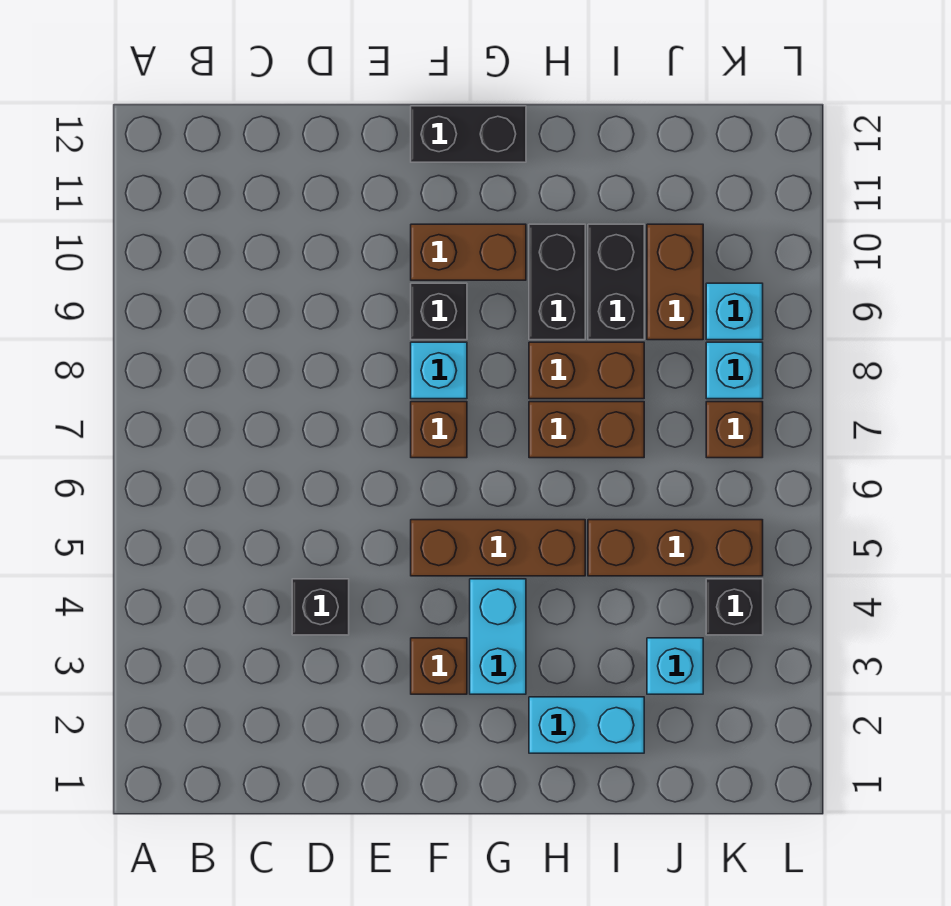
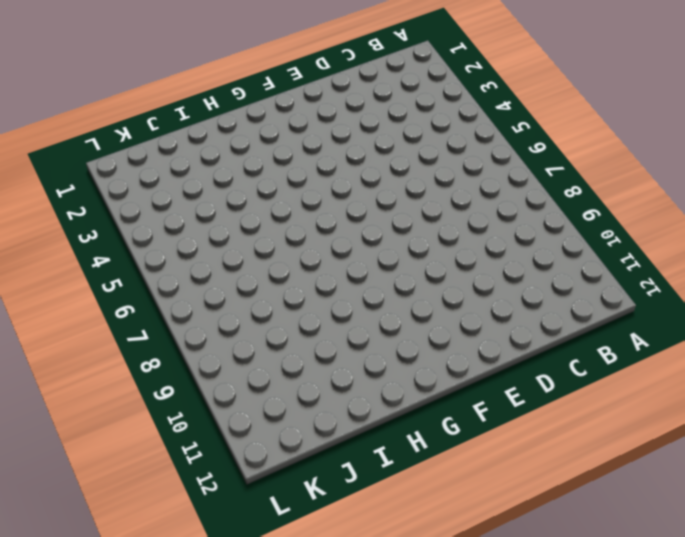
none -> black brick D4 level 1
none -> brown brick F3 level 1
none -> brown brick F5:H5 level 1

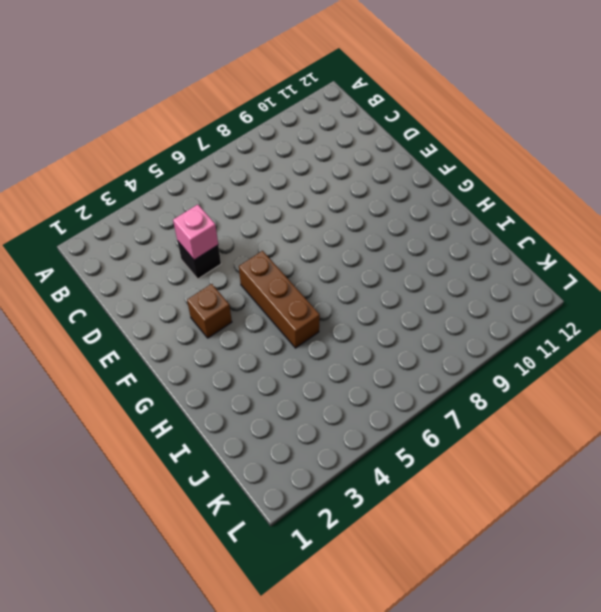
pink brick D4 level 2 -> none
none -> brown brick F7 level 1
none -> cyan brick F8 level 1
none -> black brick F9 level 1

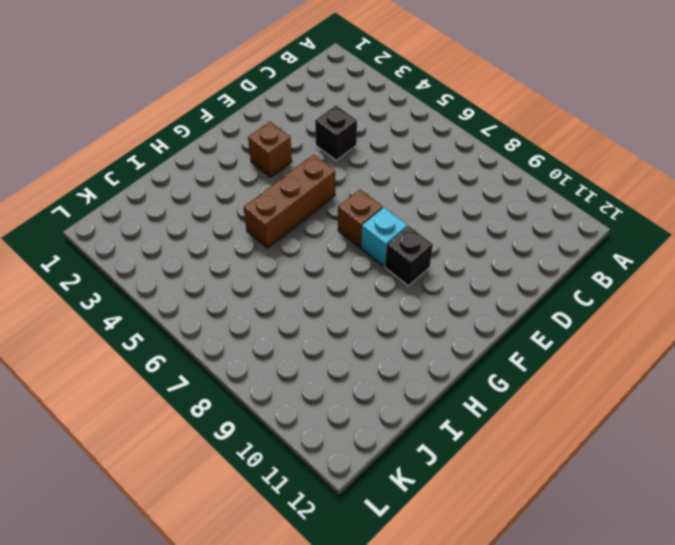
none -> brown brick F10:G10 level 1
none -> black brick F12:G12 level 1
none -> cyan brick G3:G4 level 1

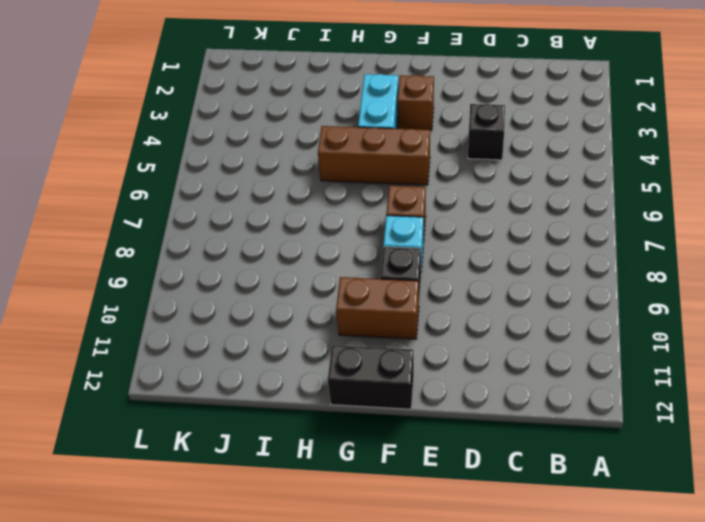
none -> cyan brick H2:I2 level 1
none -> brown brick H7:I7 level 1
none -> brown brick H8:I8 level 1

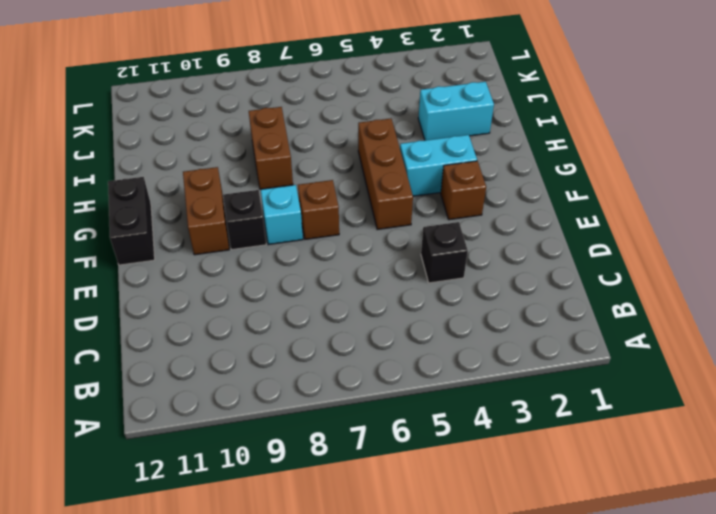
cyan brick I2:I3 level 1 -> cyan brick H2:I2 level 1
none -> brown brick H7:I7 level 1
none -> black brick H9:H10 level 1
none -> brown brick I5:K5 level 1

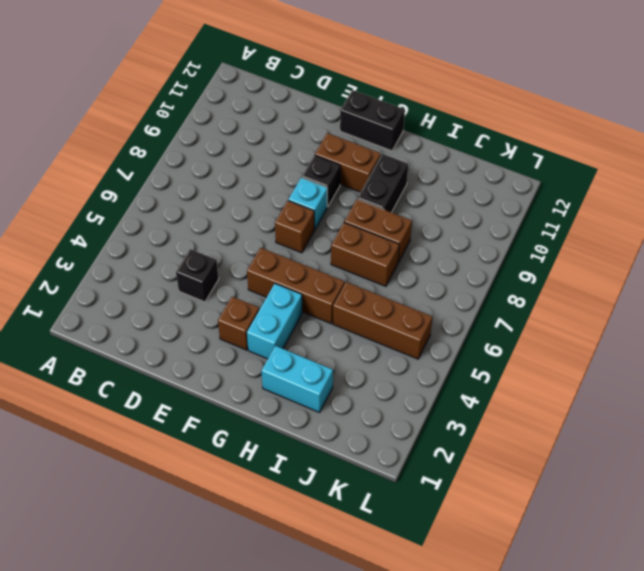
none -> black brick I9:I10 level 1
none -> cyan brick J3 level 1
none -> brown brick J9:J10 level 1

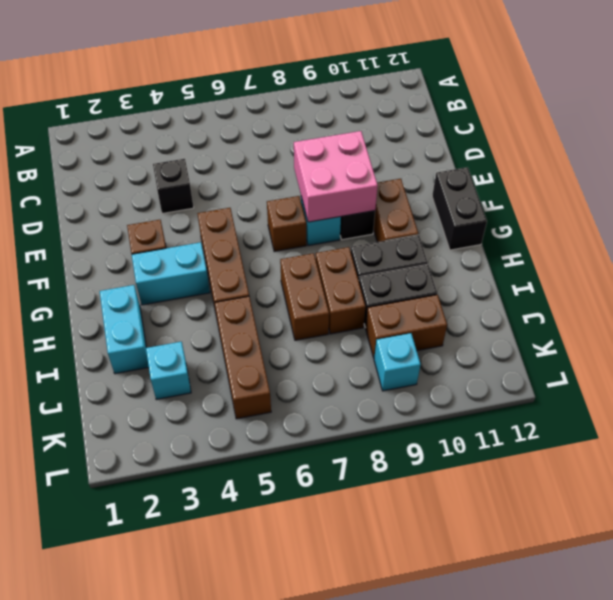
pink brick E8:F9 level 2 -> none
none -> black brick K4 level 1
none -> brown brick K7 level 1
none -> cyan brick K8 level 1

